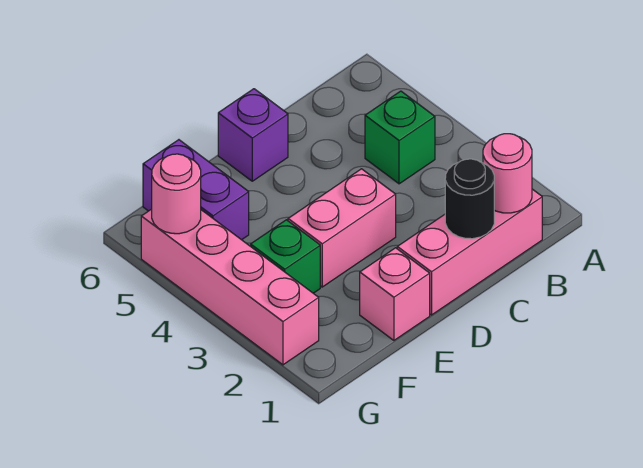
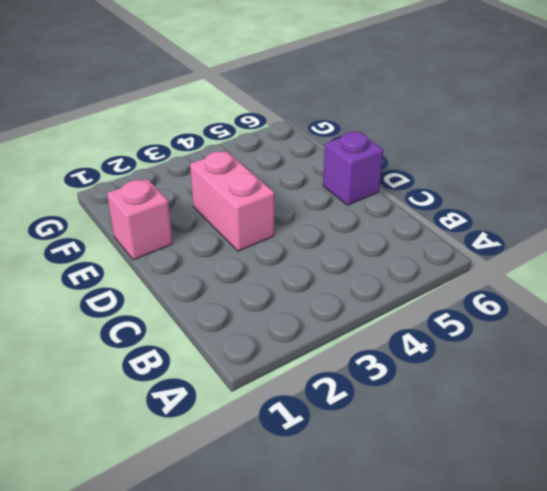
none -> pink brick B1:D1 level 1
none -> green brick B4 level 1

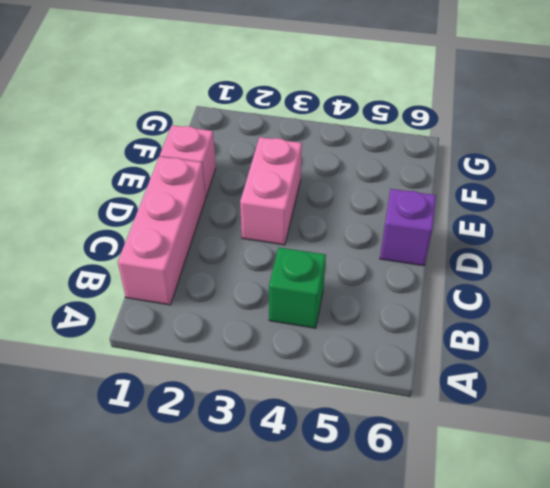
none -> green brick F3 level 1
none -> purple brick F5:F6 level 1

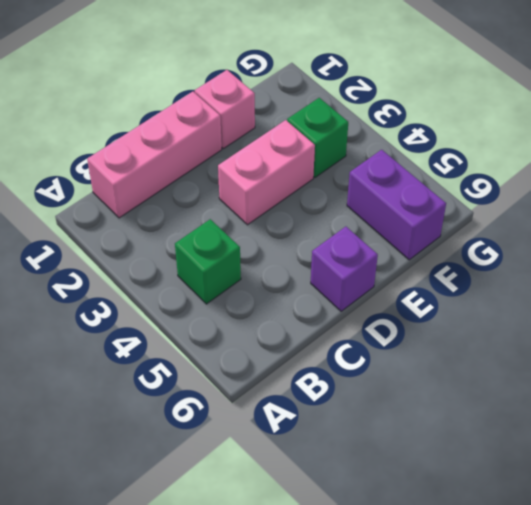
none -> pink brick G2:G5 level 1
none -> pink round brick B1 level 2

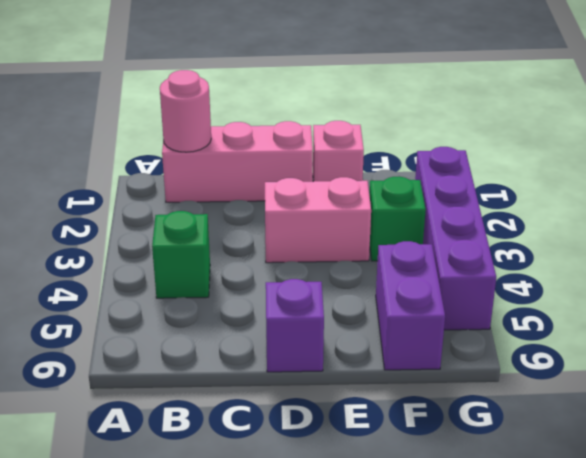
purple brick G2:G5 level 1 -> pink brick G2:G5 level 1
none -> black round brick C1 level 2
none -> pink round brick G5 level 2

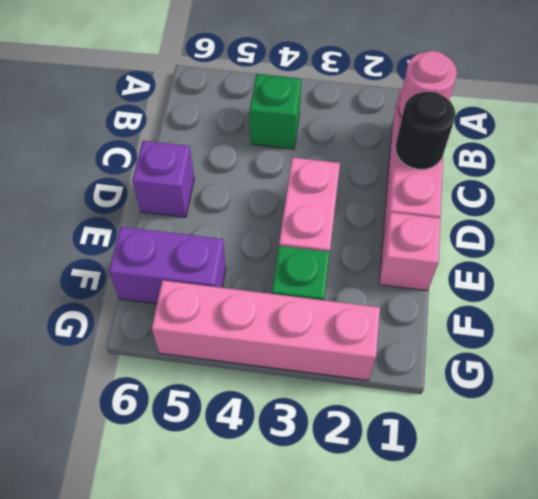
none -> pink round brick G5 level 2

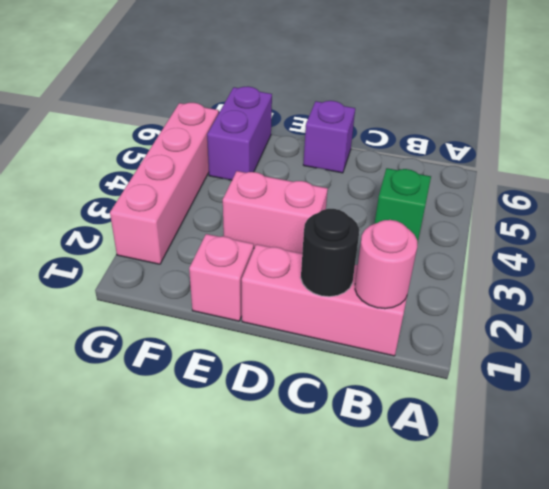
none -> green brick F3 level 1
none -> pink round brick G5 level 2

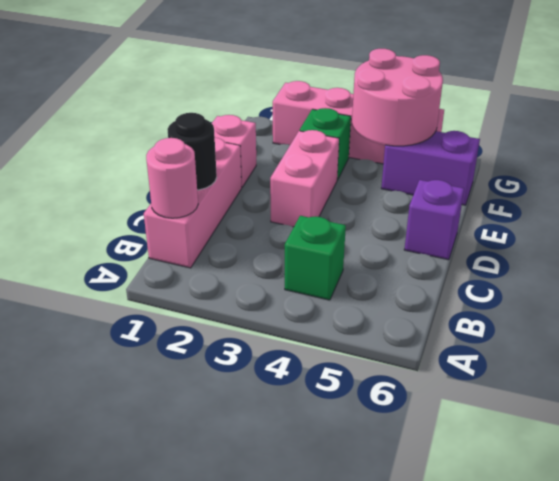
pink round brick F4:G5 level 2 -> pink round brick G5 level 2

